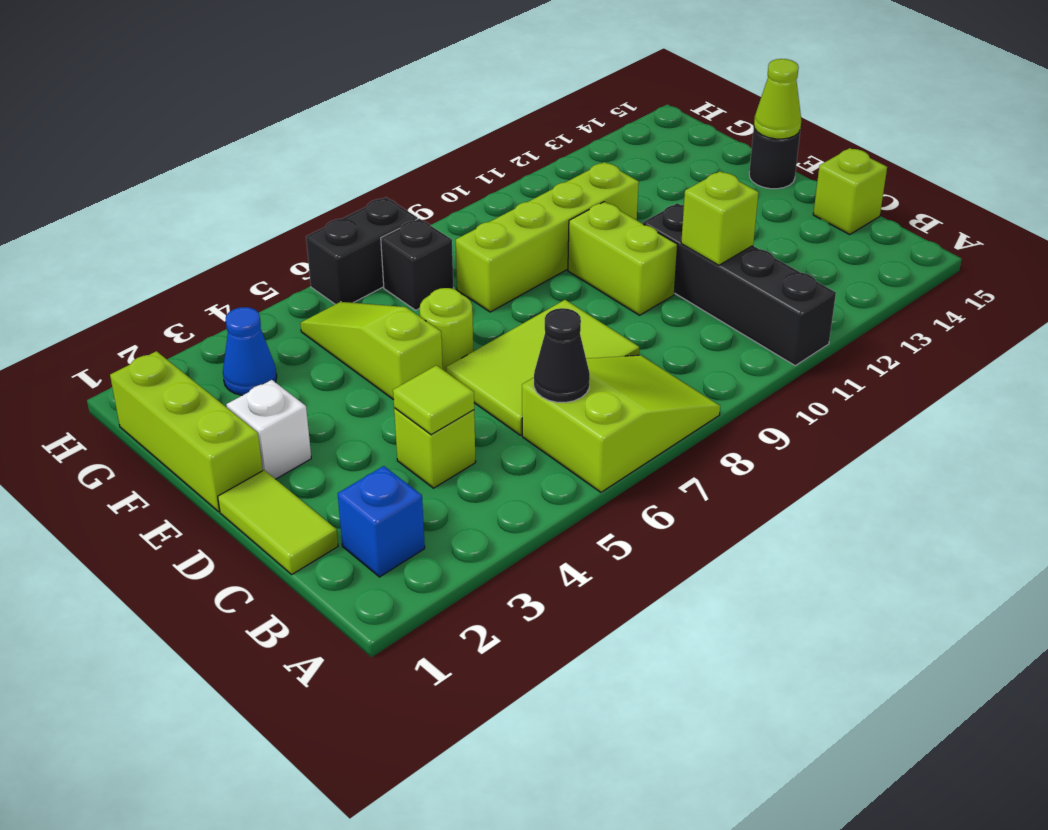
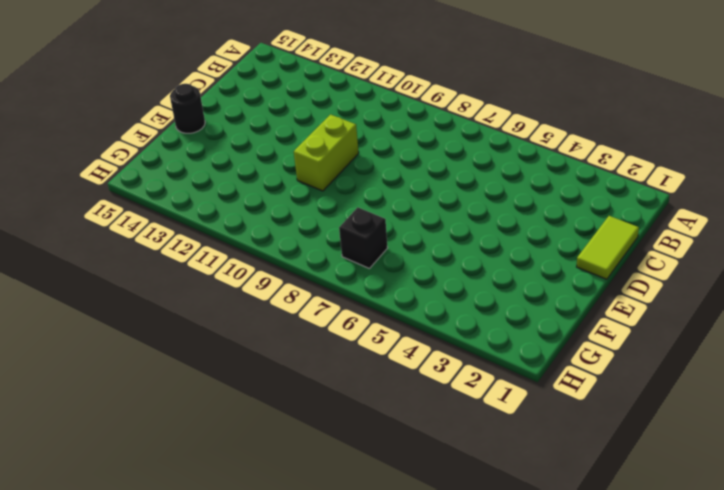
none -> lime slope A6:B8 level 1 top 6
none -> black brick A11:D11 level 1
none -> blue brick B2 level 1

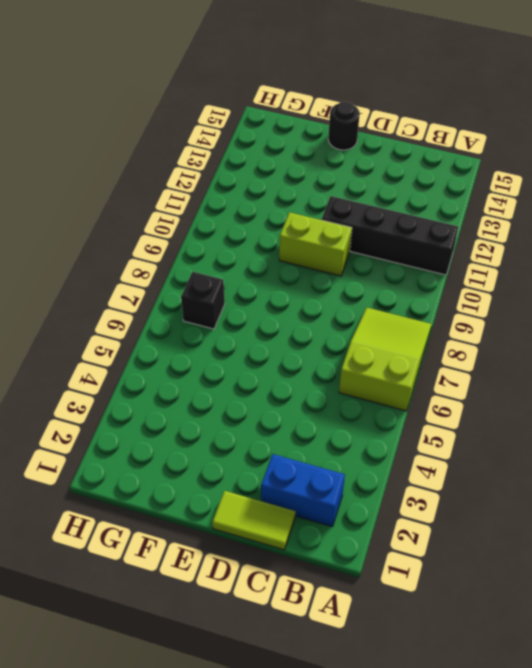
blue brick B2:C2 level 1 -> blue brick B2 level 1
none -> lime brick C4 level 1
none -> lime tile C6:D8 level 1
none -> lime brick C15 level 1

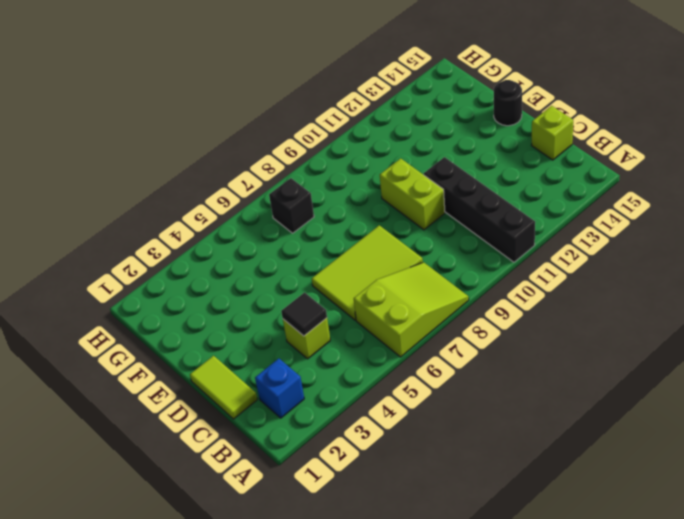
black tile C4 level 2 -> lime tile C4 level 2
none -> lime brick E1:G1 level 1
none -> white brick E2 level 1
none -> lime slope E5:G5 level 1 top E

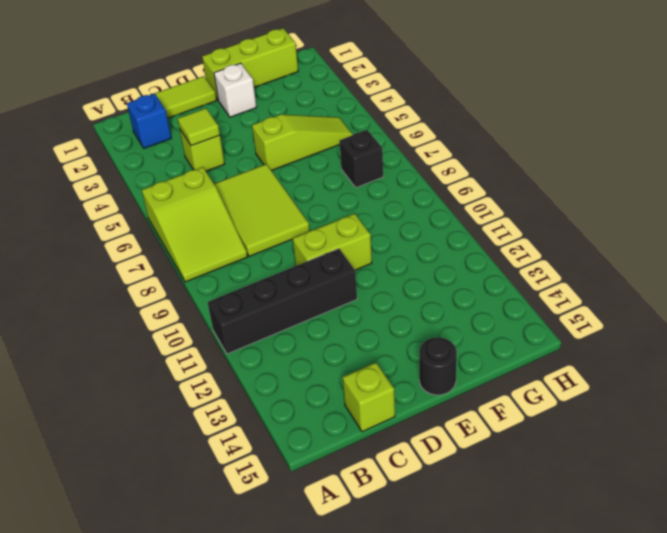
none -> lime round brick E6 level 1
none -> lime brick F8:F11 level 1
none -> blue cone G3 level 1

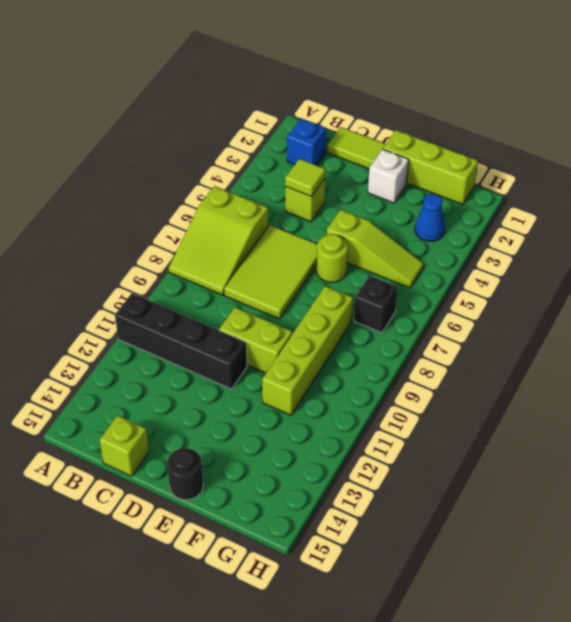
none -> black brick H6:H7 level 1
none -> black cone B6 level 2
none -> lime brick C11 level 2

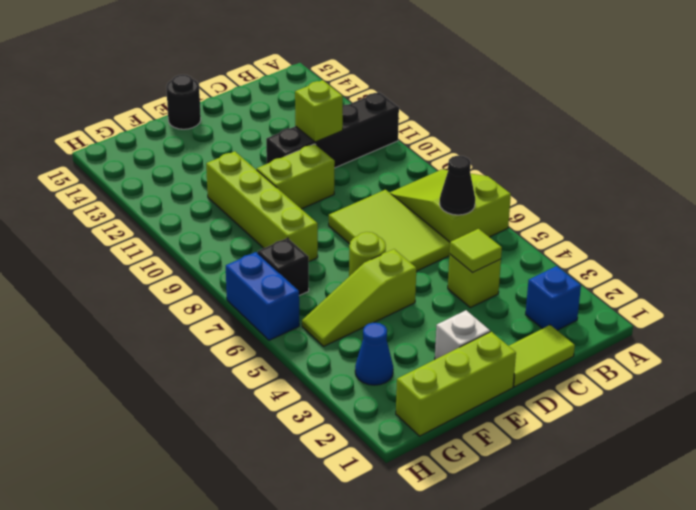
blue brick H6:H7 level 1 -> black brick H6:H7 level 1
none -> lime brick C15 level 1
none -> lime cone E15 level 2

